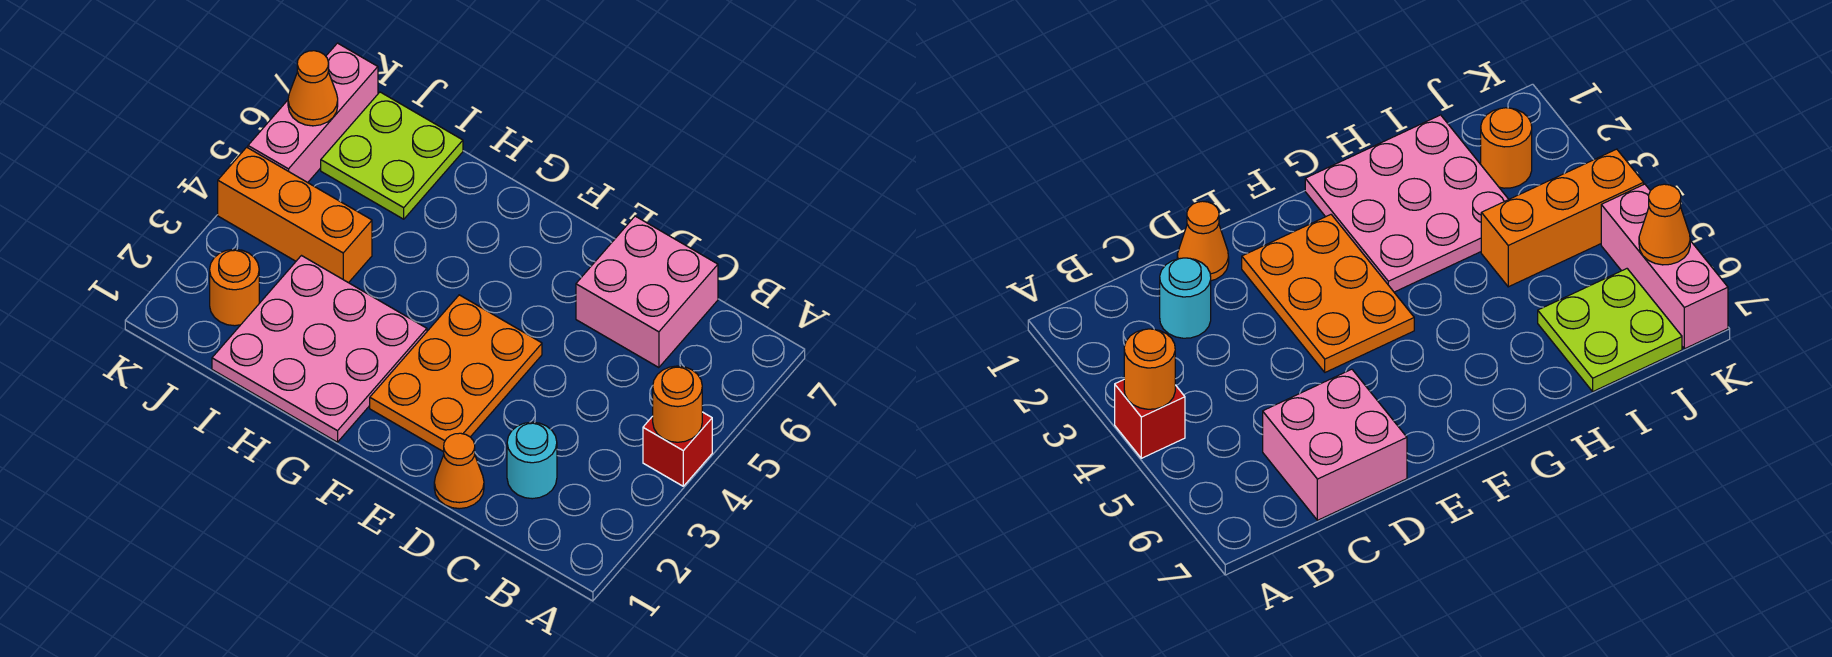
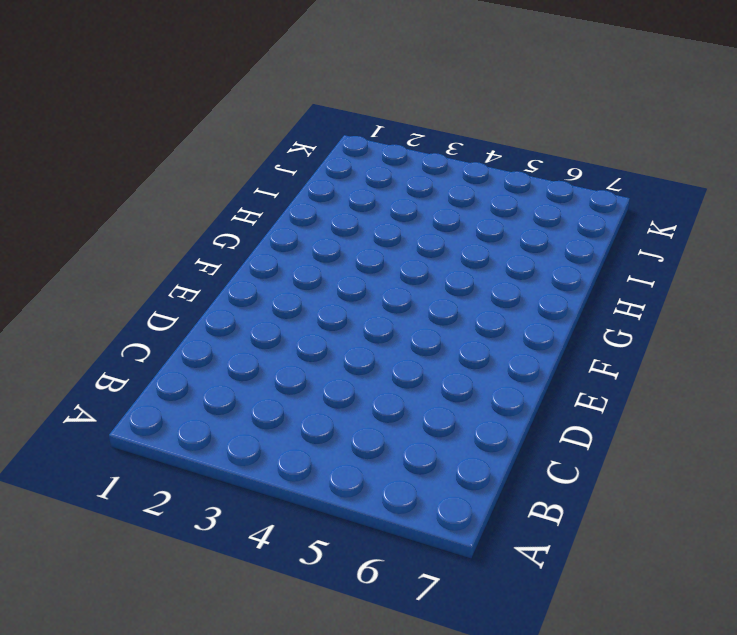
none -> red brick A4 level 1
none -> cyan round brick C2 level 1
none -> pink brick C6:D7 level 1

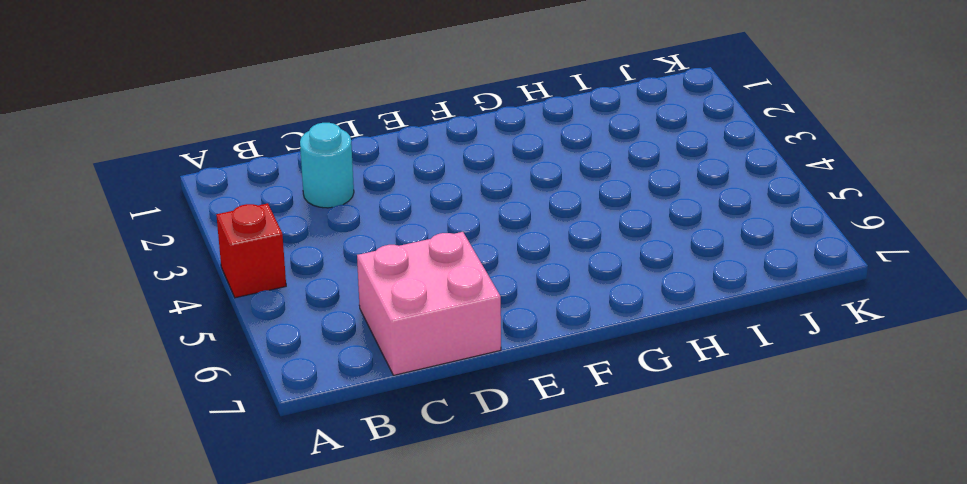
none -> orange cone D1 level 1
none -> orange plate E2:F4 level 1
none -> pink plate G1:I3 level 1

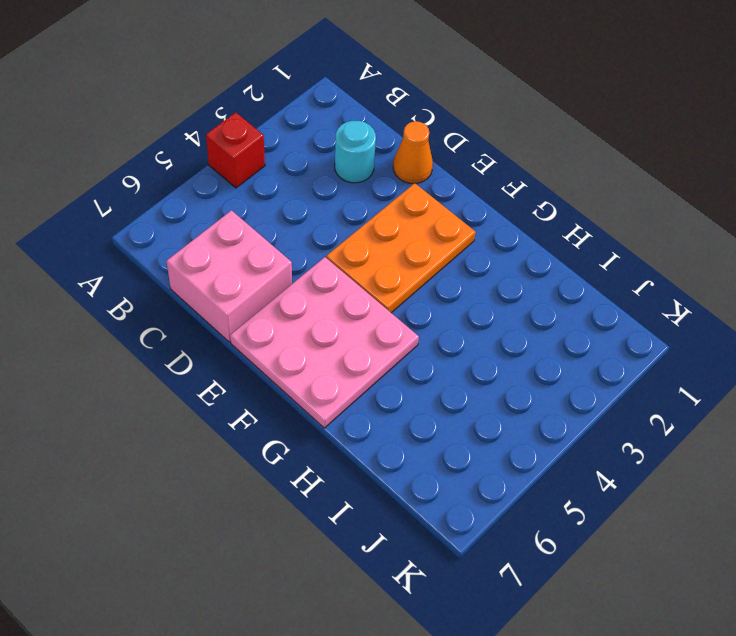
pink plate E5:G7 level 1 -> pink plate G1:I3 level 1
none -> orange brick I4:K4 level 1
none -> lime plate I6:J7 level 1
none -> orange round brick J2 level 1

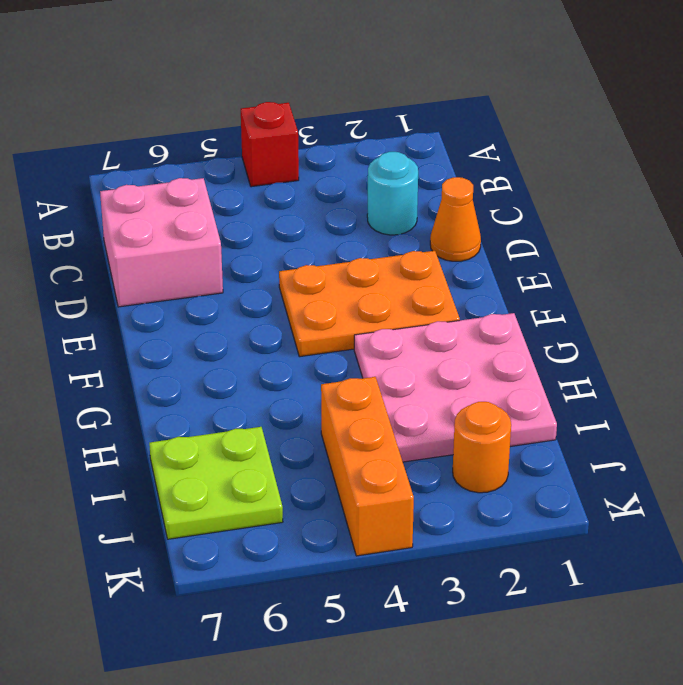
none -> pink brick K5:K7 level 1
none -> orange round brick A4 level 2
none -> orange cone K6 level 2

